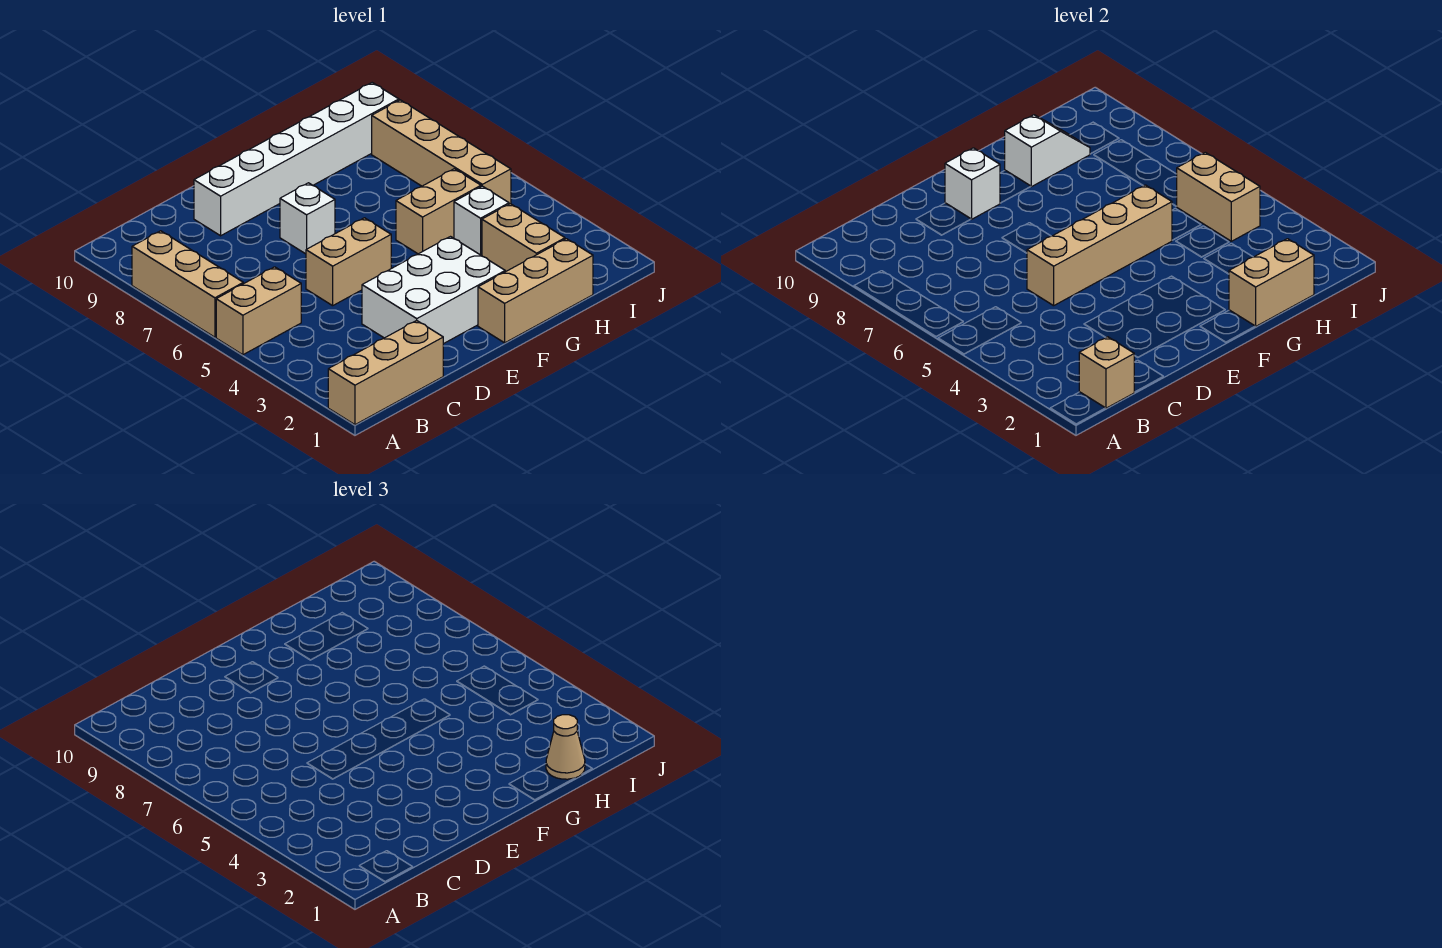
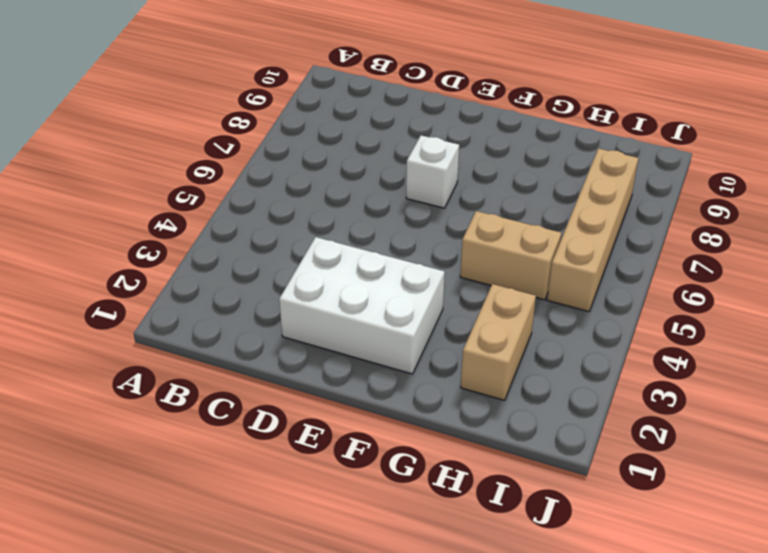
none -> tan brick A1:C1 level 1
none -> tan brick A5:B5 level 1
none -> tan brick A6:A8 level 1

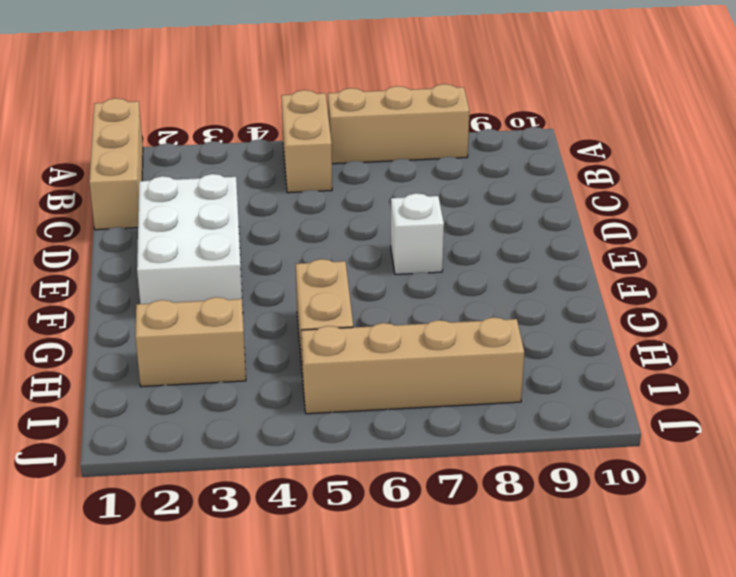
none -> tan brick D5:E5 level 1
none -> white brick D9:I9 level 1
none -> tan brick F1:H1 level 1

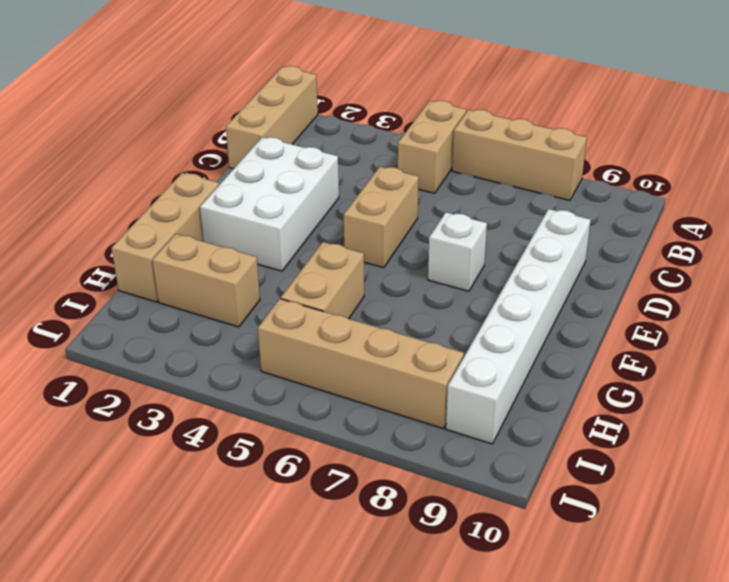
none -> white brick H4 level 1
none -> tan brick B1 level 2
none -> tan brick D5:G5 level 2

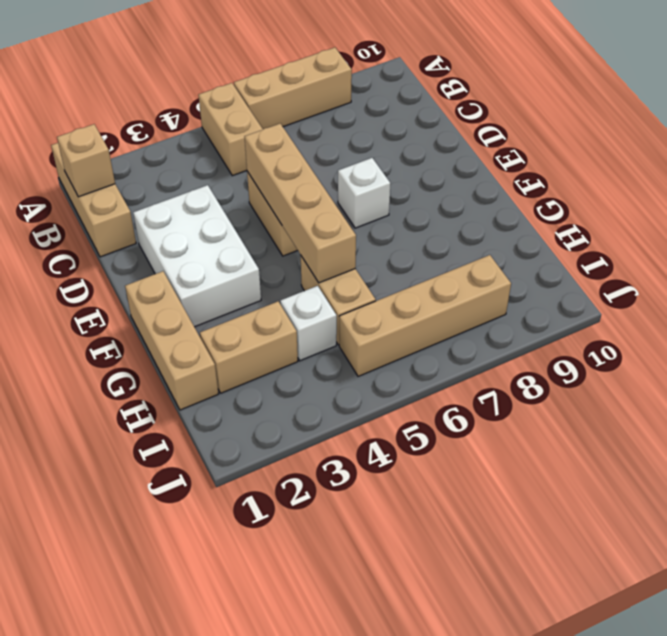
none -> white brick D9:I9 level 1
none -> white brick E9 level 2
none -> tan brick G1:H1 level 2

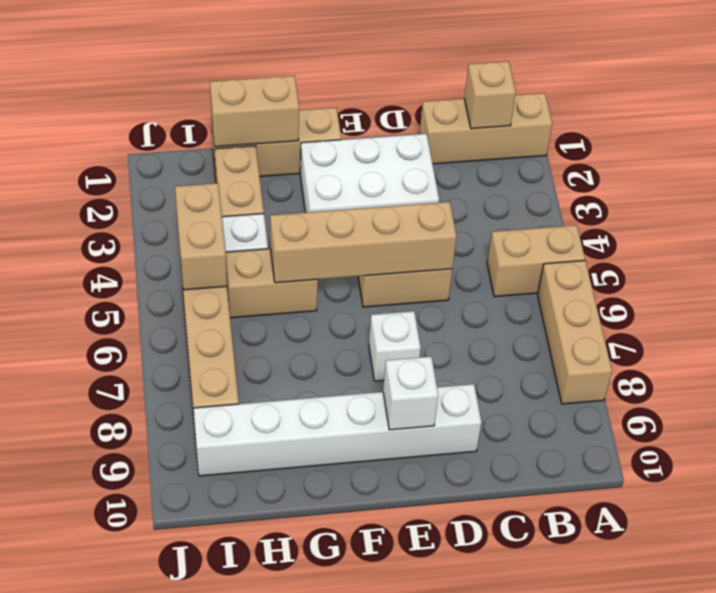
none -> white slope G9:H9 level 2 top G
none -> tan cone H1 level 3

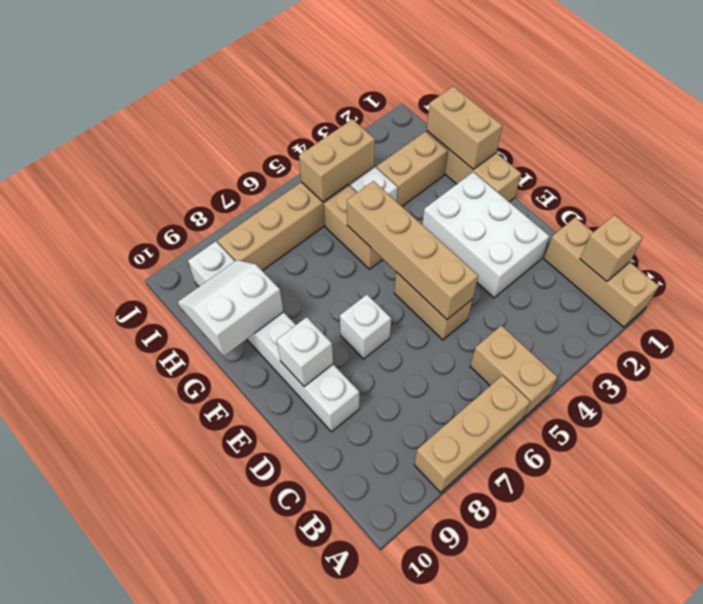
white slope G9:H10 level 2 top G -> white slope G9:H9 level 2 top G
none -> tan cone H1 level 3

